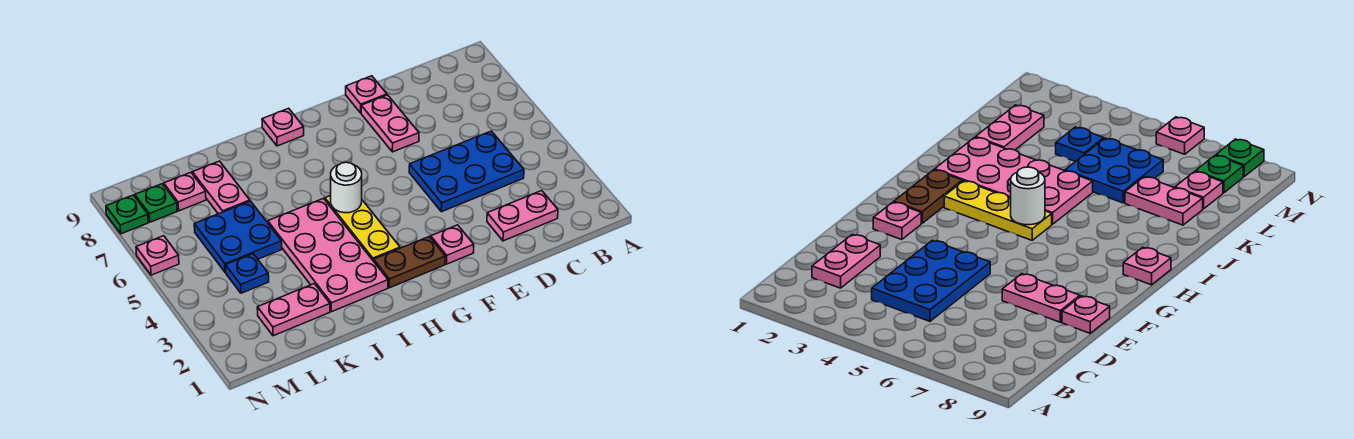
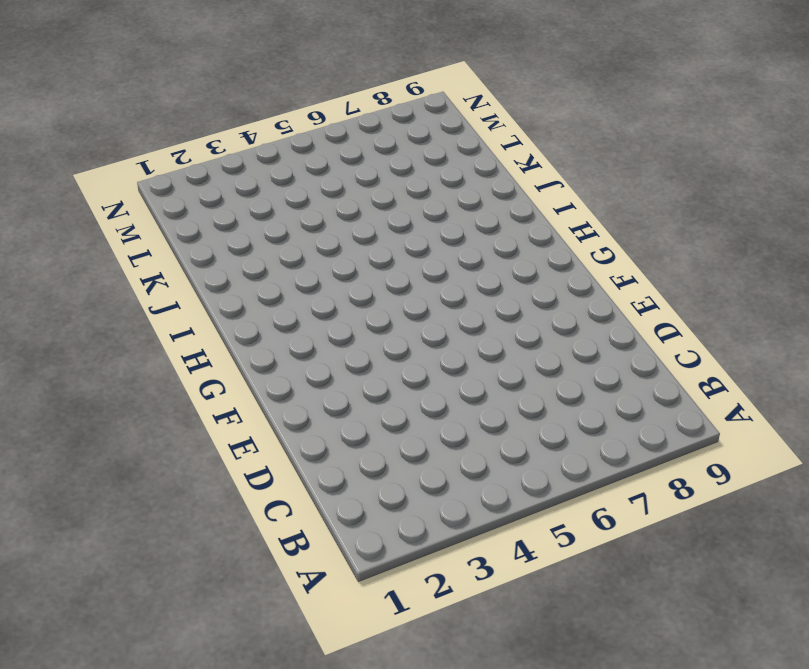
none -> pink plate C2:D2 level 1
none -> blue plate C4:E5 level 1
none -> pink plate E7:E8 level 1

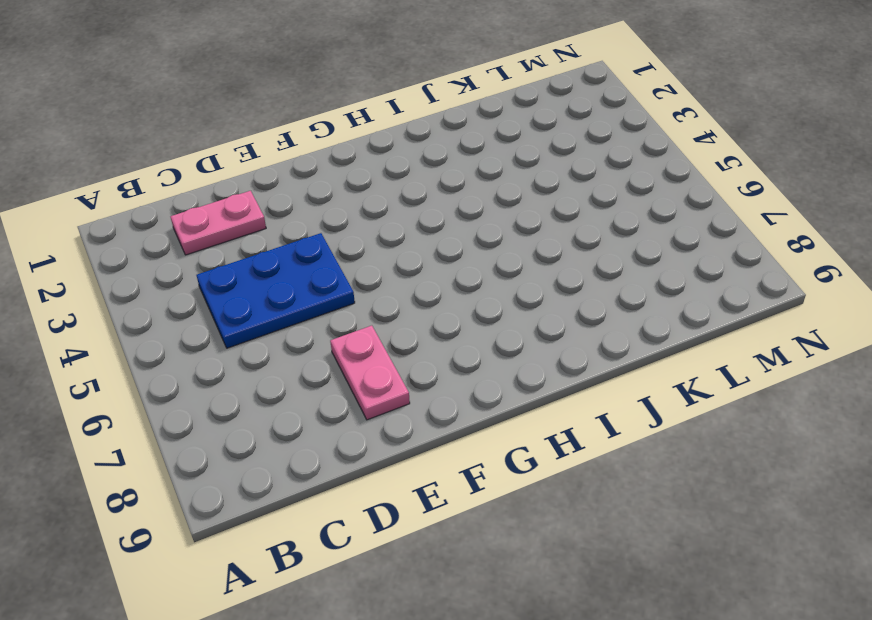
none -> pink plate E9 level 1
none -> pink plate F2 level 1
none -> brown plate G2:H2 level 1

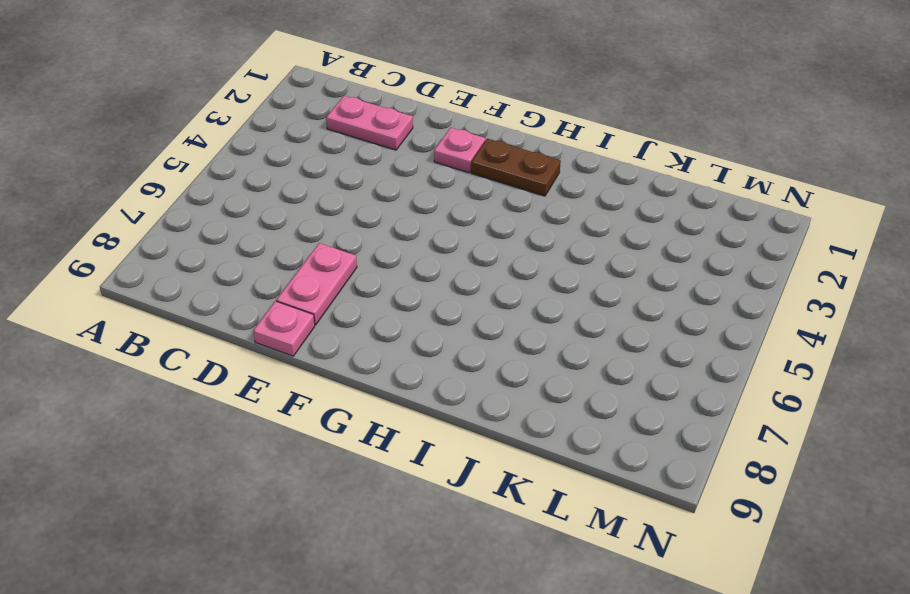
none -> blue plate C4:E5 level 1
none -> yellow plate H3:H5 level 1
none -> pink plate H9 level 1

